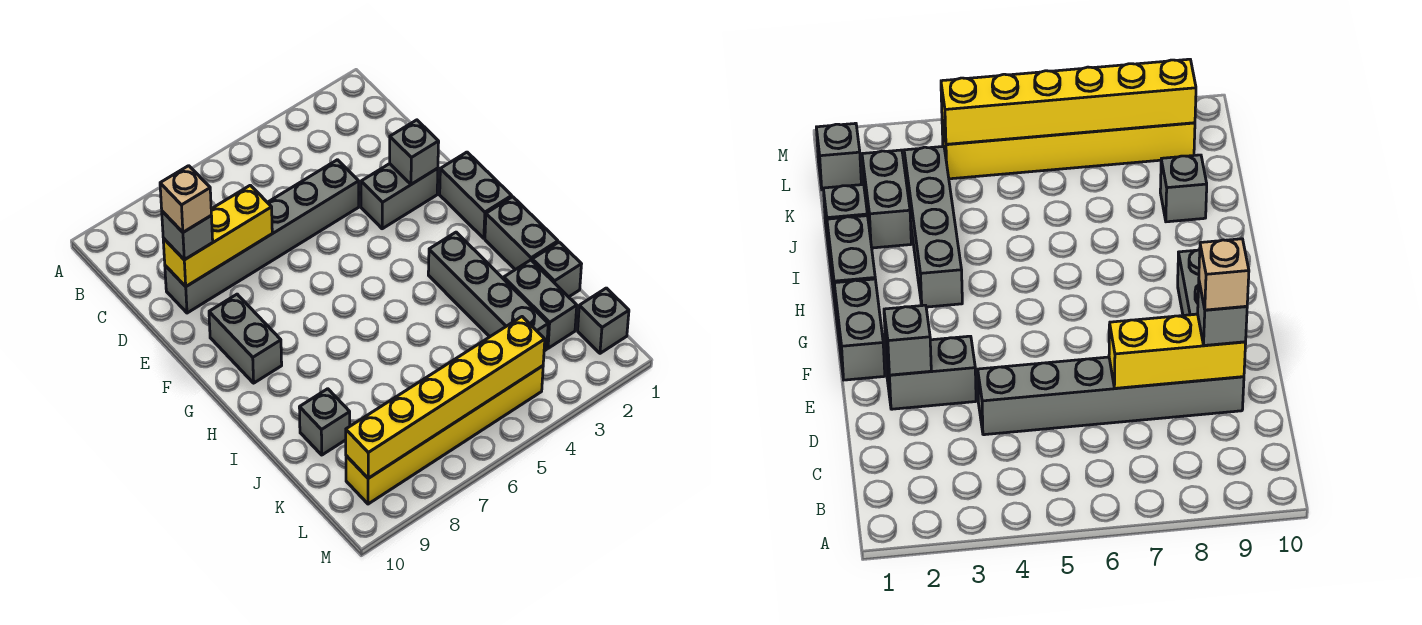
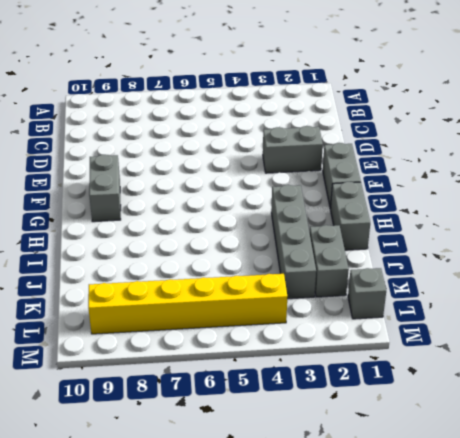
none -> grey brick D4:D9 level 1
none -> grey brick J1 level 1
none -> grey brick J9 level 1

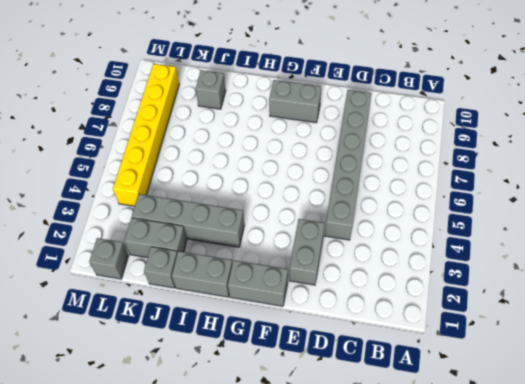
none -> yellow brick D7:D9 level 2
none -> grey brick E2 level 2
none -> yellow brick L4:L9 level 2

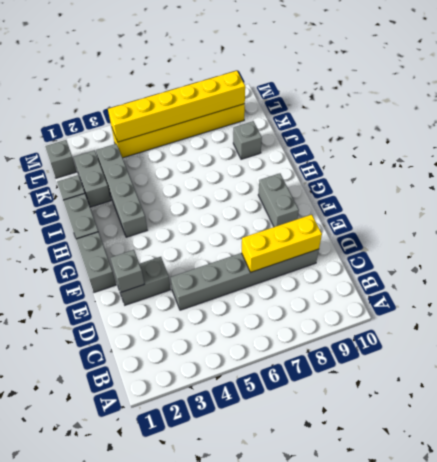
none -> grey brick D9 level 3
none -> tan brick D9 level 4

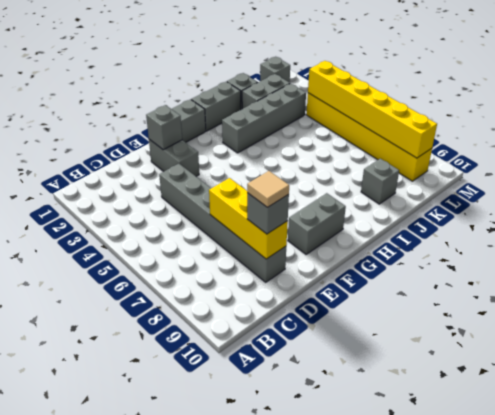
tan tile D9 level 4 -> tan brick D9 level 4

